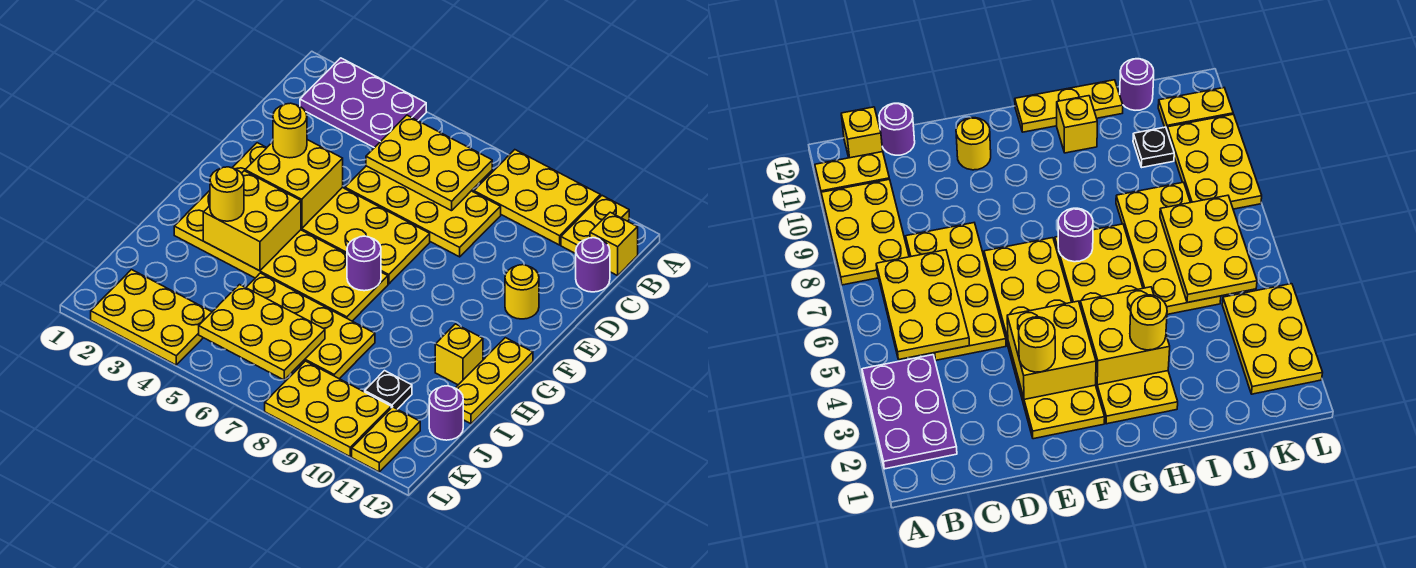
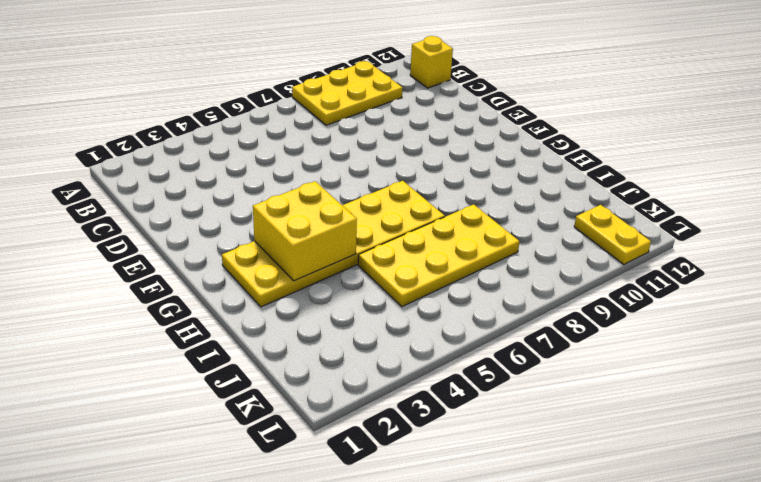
none -> purple plate A2:B4 level 1
none -> yellow plate A11:B11 level 1
none -> yellow plate C5:D8 level 1

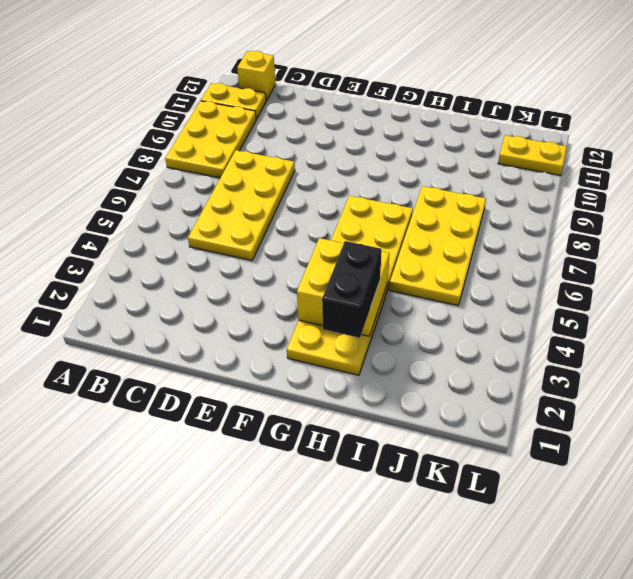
black brick H2:H3 level 3 -> yellow round brick H3 level 3
none -> purple plate A2:B4 level 1
none -> purple round brick C12 level 1
none -> yellow plate E2:F7 level 1

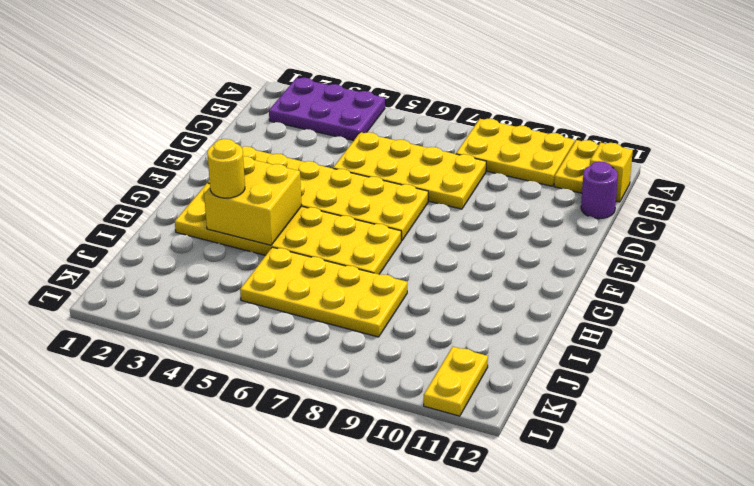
none -> yellow round brick E11 level 1
none -> yellow plate G12:I12 level 1
none -> yellow brick H11 level 1

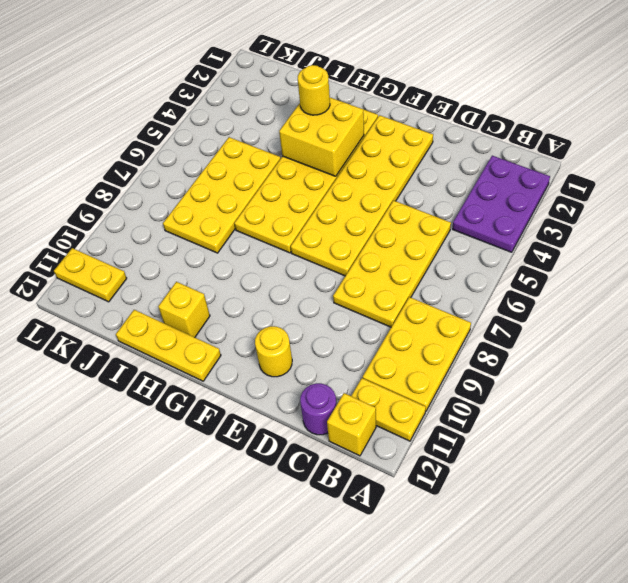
none -> black plate J10 level 1
none -> purple round brick J12 level 1
none -> yellow plate K2:L4 level 1

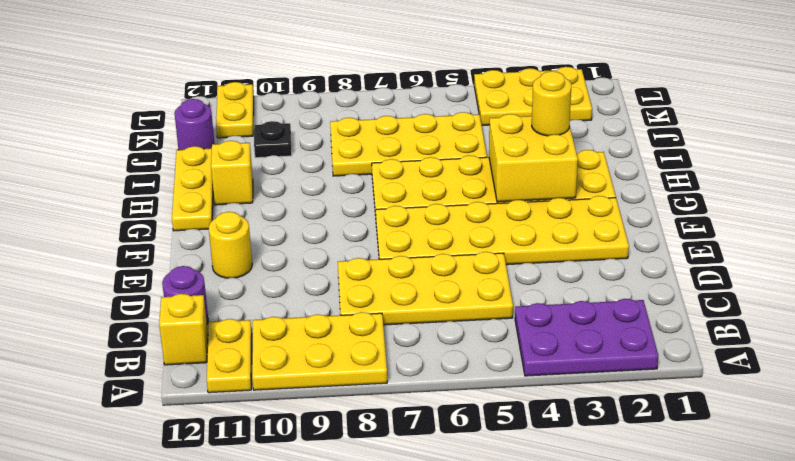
none -> yellow plate K8:L10 level 1
none -> yellow plate B5:C7 level 2
none -> yellow brick E3:F4 level 2

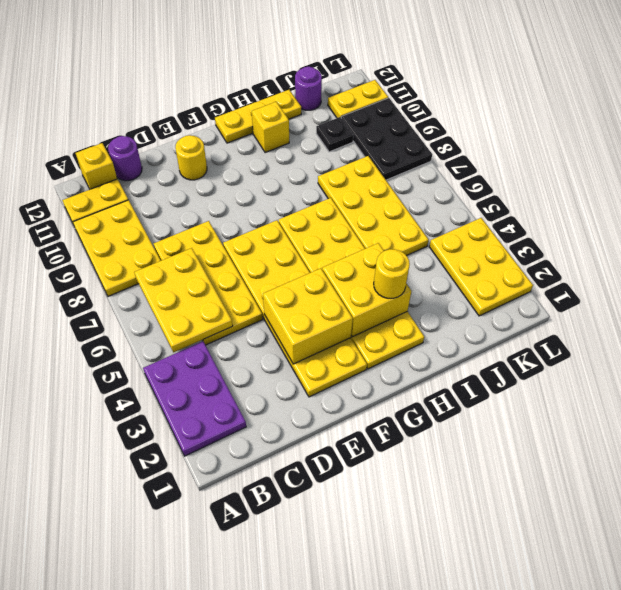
black plate K8:L10 level 1 -> yellow plate K8:L10 level 1
none -> purple round brick G7 level 2
none -> yellow plate J5:K7 level 2
none -> yellow round brick E3 level 3

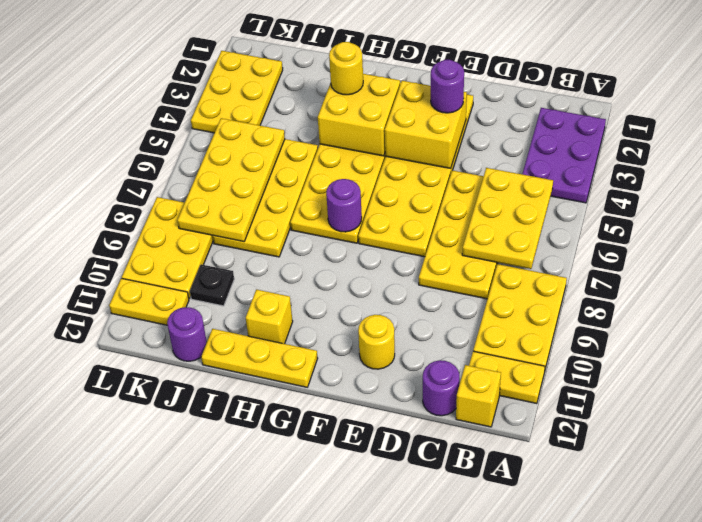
purple round brick E3 level 3 -> yellow round brick E3 level 3
yellow plate J5:K8 level 2 -> yellow plate J5:K7 level 2

